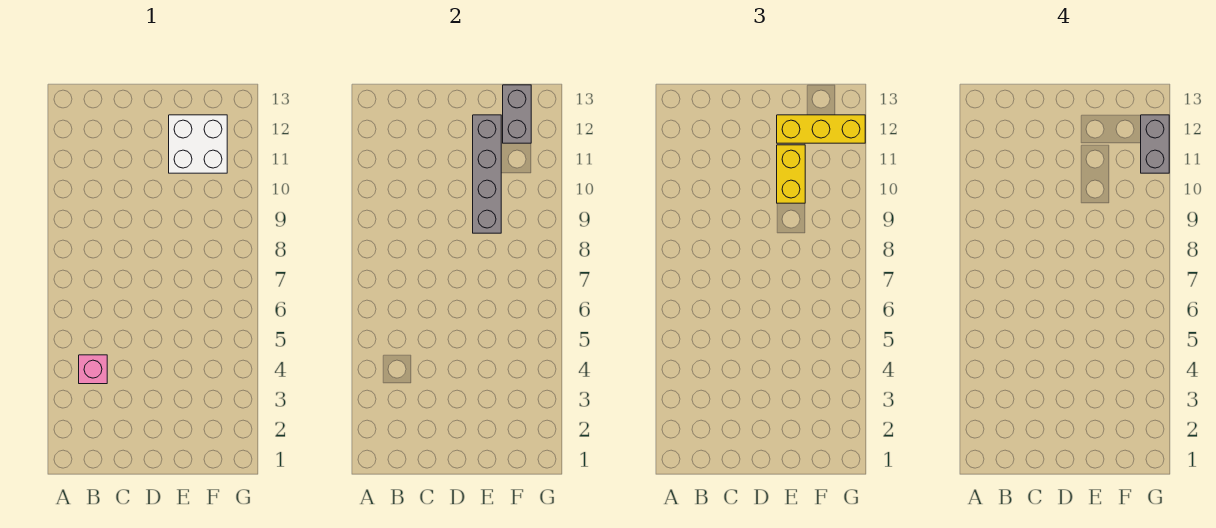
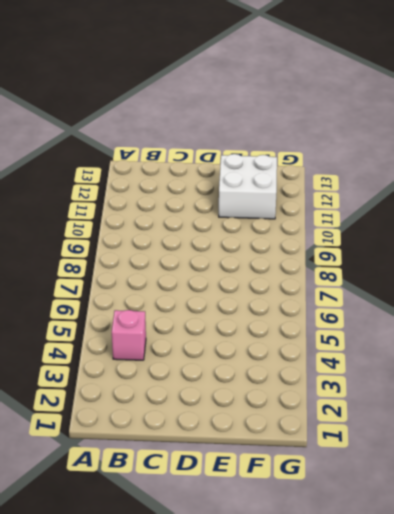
none -> grey brick E9:E12 level 2
none -> grey brick F12:F13 level 2

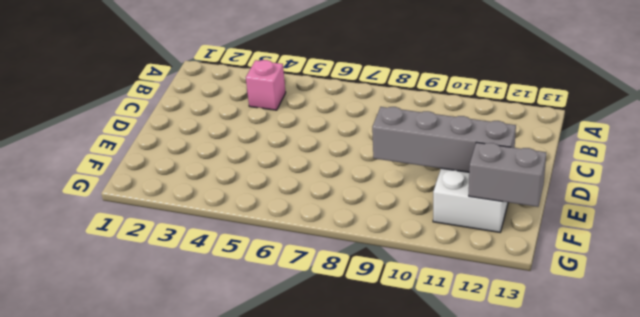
none -> yellow brick E10:E11 level 3
none -> yellow brick E12:G12 level 3

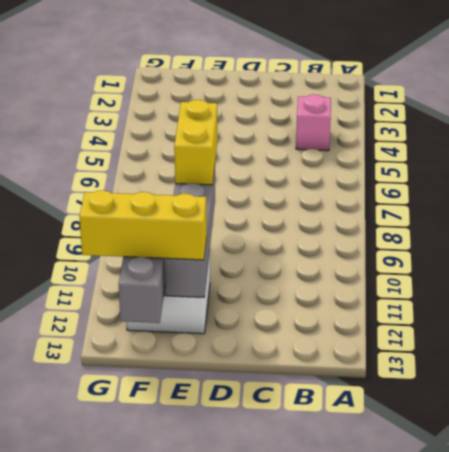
yellow brick E8:E9 level 3 -> yellow brick E10:E11 level 3
none -> grey brick G11:G12 level 4

